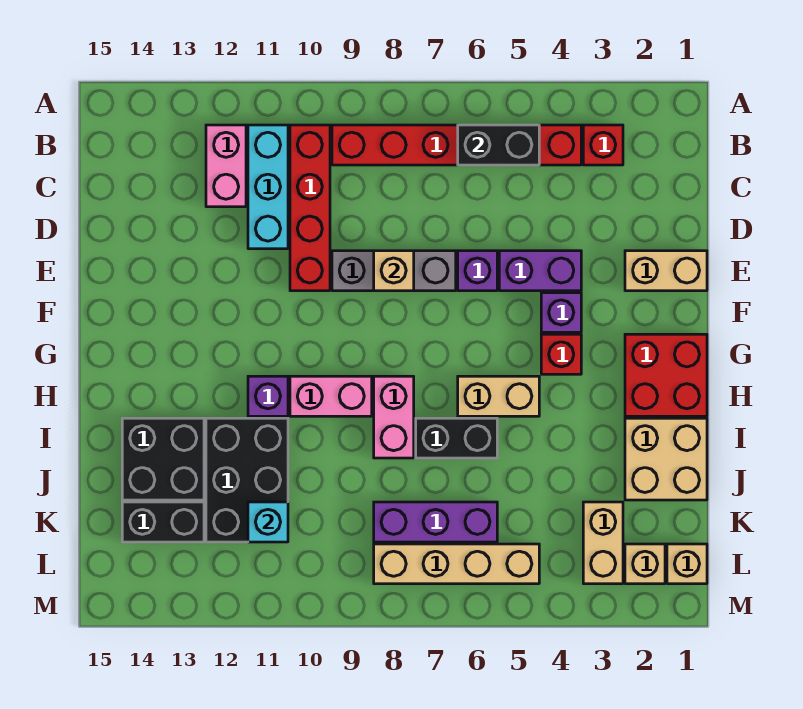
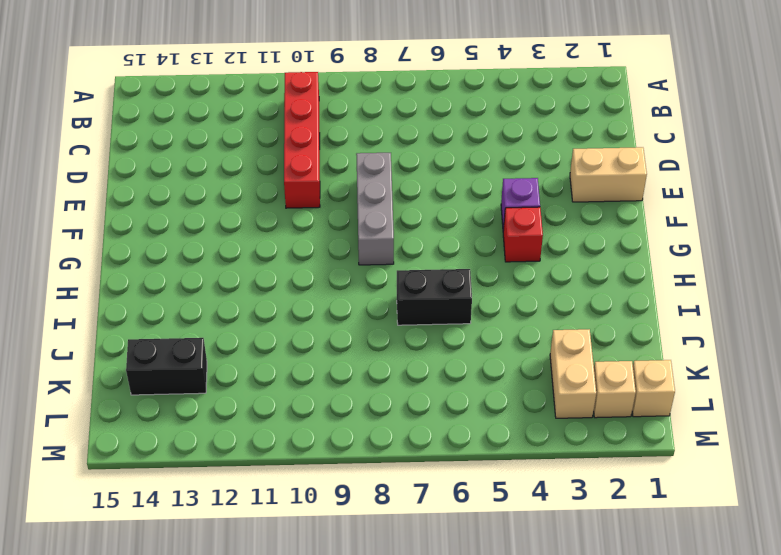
grey brick E8:G8 level 1 -> grey brick E7:E9 level 1
none -> red brick B3 level 1
none -> red brick B4:B9 level 1
none -> cyan brick B11:D11 level 1

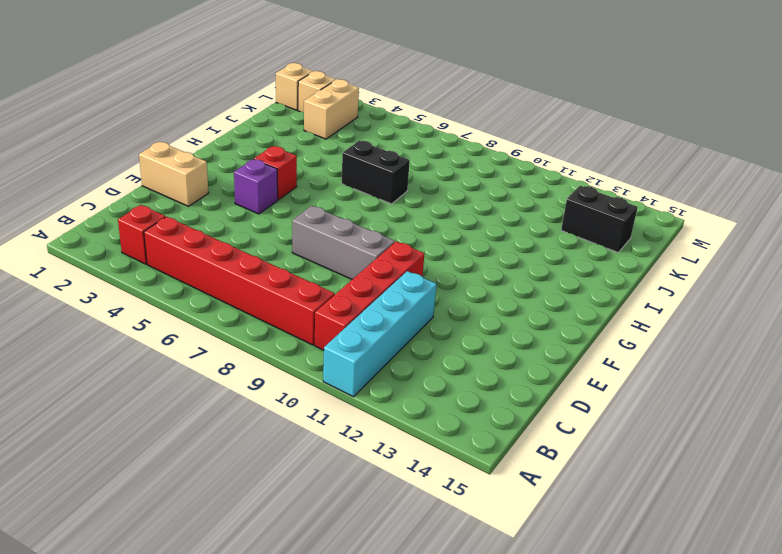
cyan brick A11:D11 level 1 -> cyan brick B11:D11 level 1
none -> pink brick B12:C12 level 1
none -> purple brick E4:E5 level 1
none -> purple brick E6 level 1

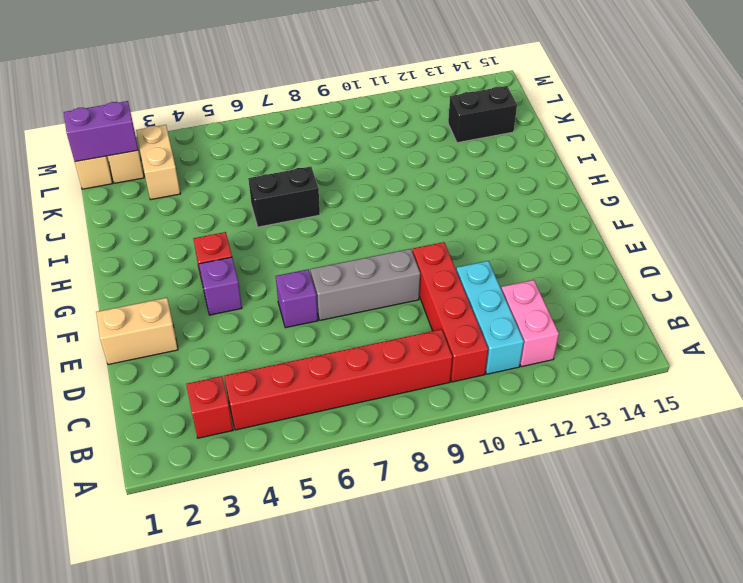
purple brick L1:L2 level 2 -> purple brick E4:E5 level 1
none -> red brick G1:H2 level 1
none -> tan brick H5:H6 level 1
none -> pink brick H8:I8 level 1

